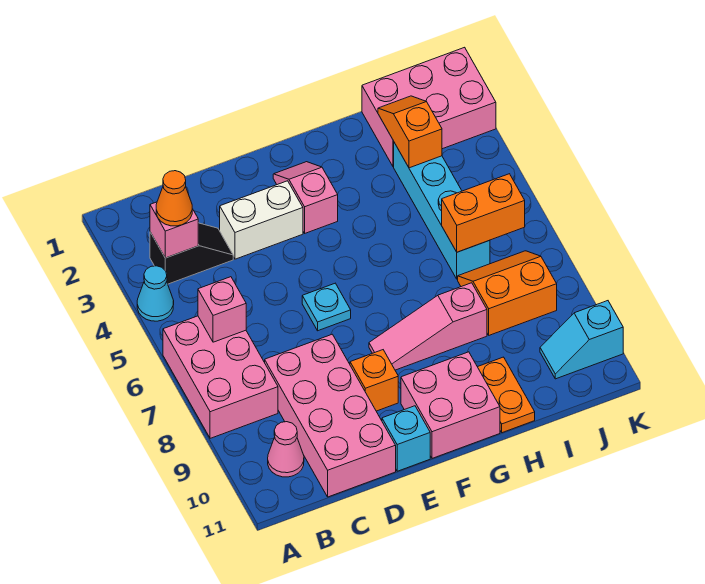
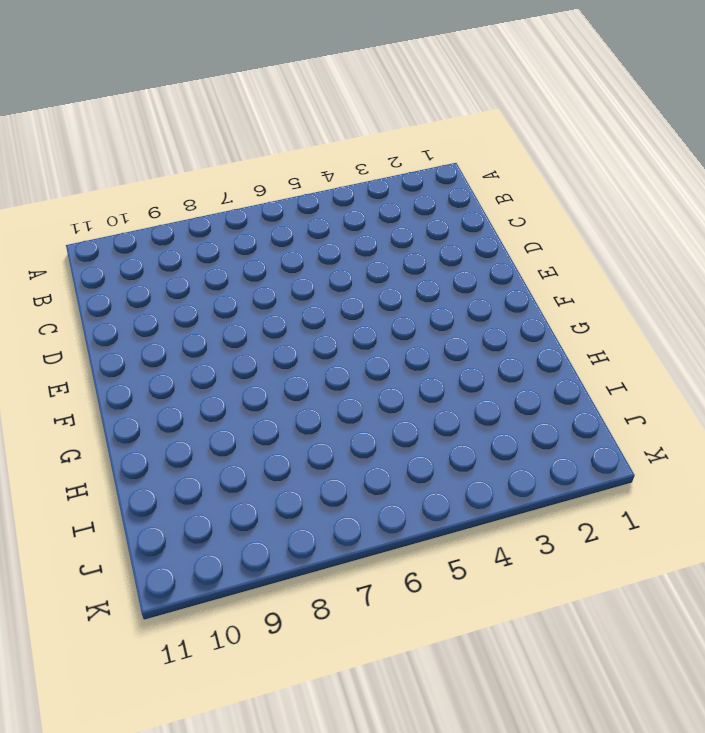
none -> cyan cone A4 level 1
none -> pink brick A6:B8 level 1
none -> black slope B3:C3 level 1 top B

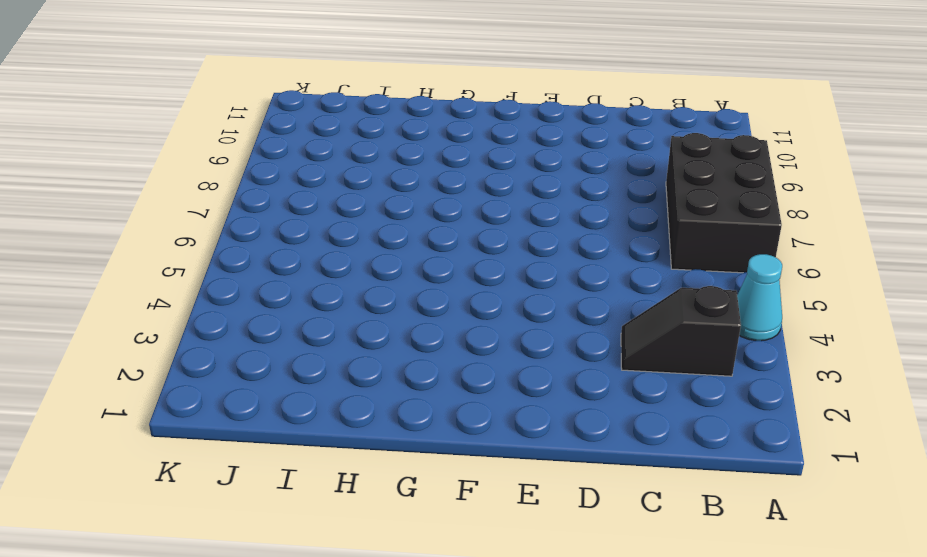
black brick A6:B8 level 1 -> pink brick A6:B8 level 1
none -> pink cone B10 level 1
none -> pink brick C8:D11 level 1
none -> white brick D3:E3 level 1

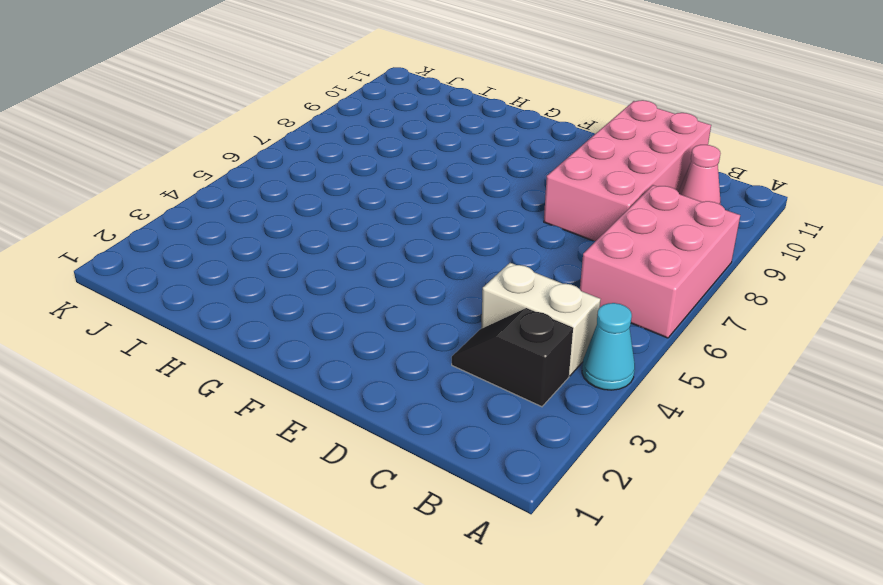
white brick B4:C4 level 1 -> white brick D3:E3 level 1
none -> cyan plate E6 level 1
none -> orange brick E9 level 1
none -> cyan brick E11 level 1

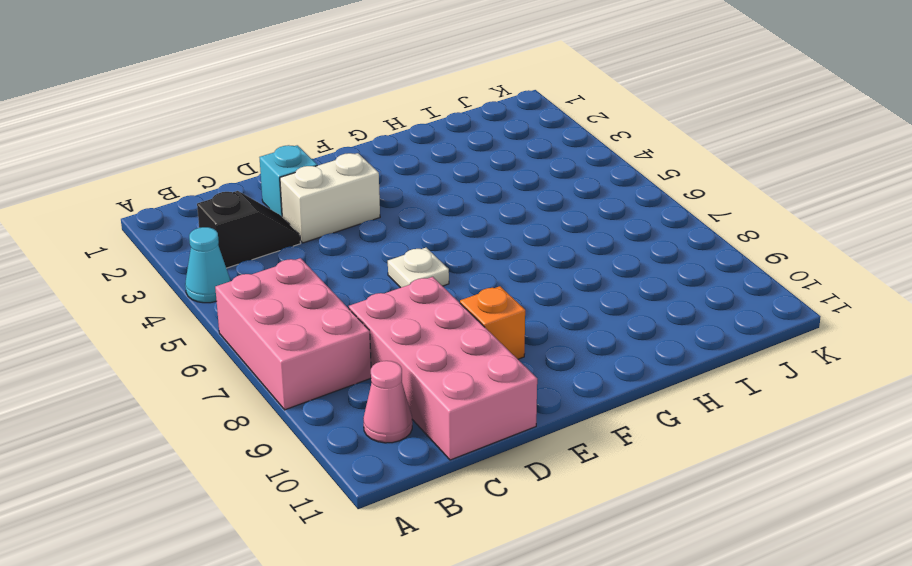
cyan brick D2 level 1 -> cyan brick E11 level 1
white plate E6 level 1 -> cyan plate E6 level 1
none -> pink slope F2:F3 level 1 top 3
none -> pink slope F8:H8 level 1 top H
none -> pink brick F10:G11 level 1

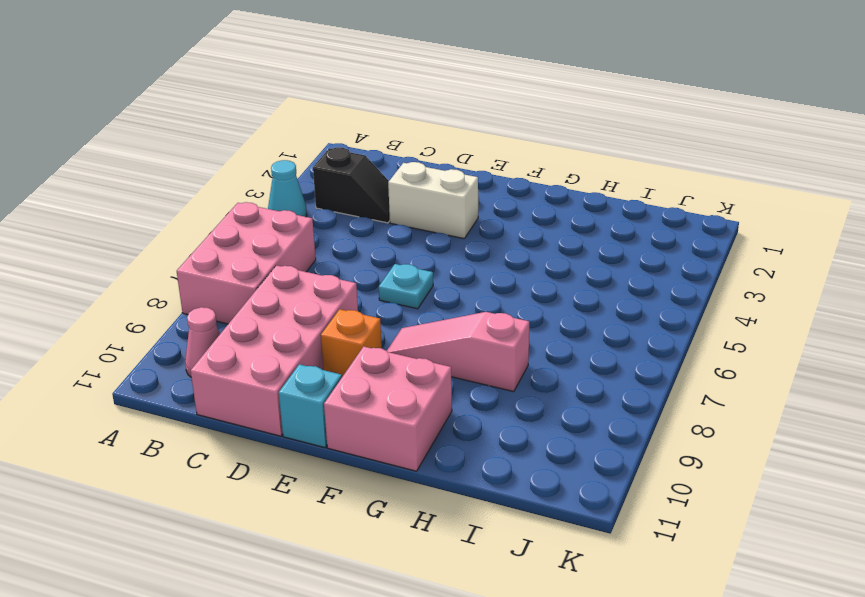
none -> pink slope F2:F3 level 1 top 3
none -> orange plate H10:H11 level 1
none -> pink brick I1:K2 level 1

